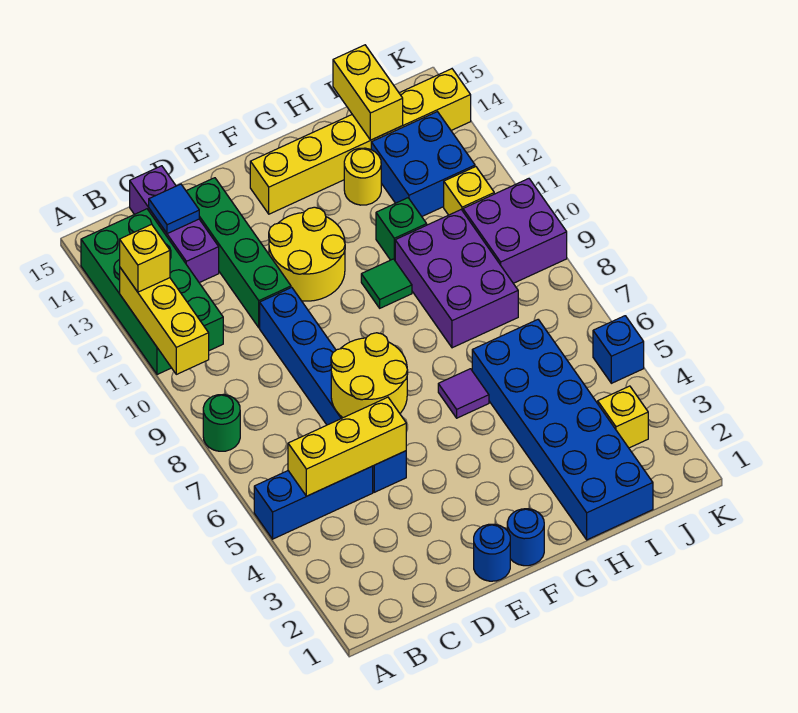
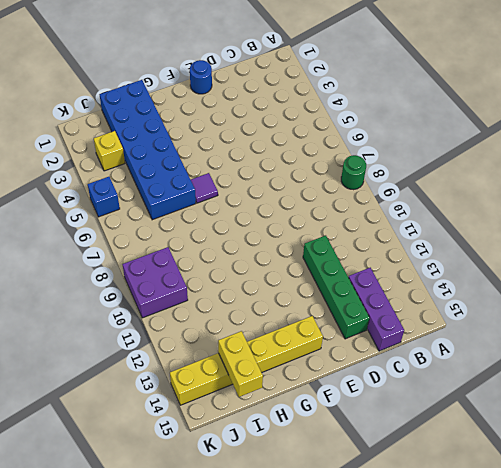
none -> blue brick A5:C5 level 1
none -> green brick A11:B14 level 1
none -> blue brick D5:D10 level 1

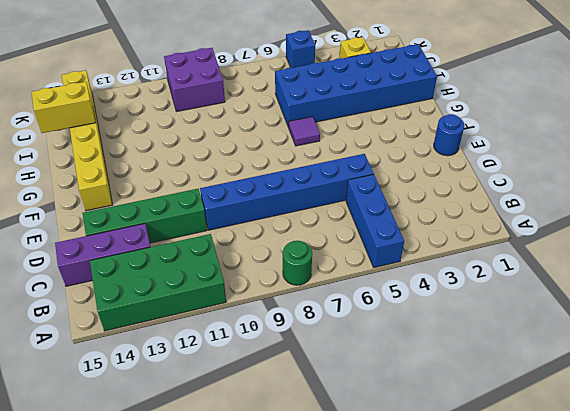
none -> yellow round brick E11:F12 level 1
none -> blue round brick F1 level 1
none -> green tile G10 level 1

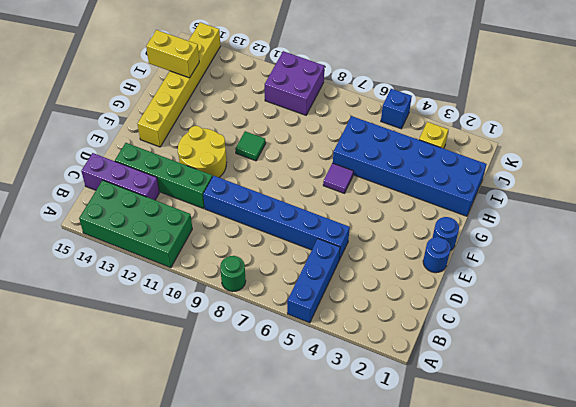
none -> purple brick H8:I10 level 1
none -> green brick H11 level 1
none -> yellow round brick H13 level 1

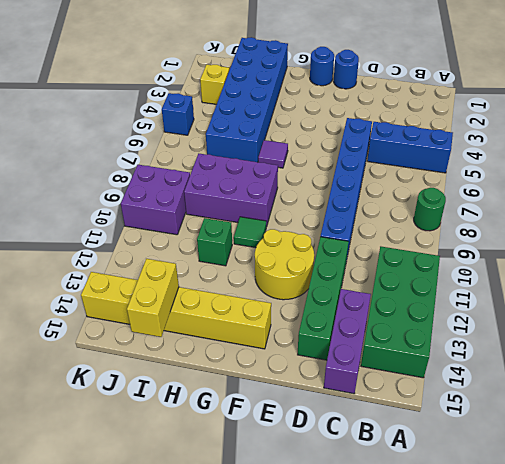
purple brick G8:I9 level 1 -> purple brick H8:I10 level 1
none -> yellow round brick H13 level 1
none -> blue brick I12:J13 level 1
none -> yellow brick J11 level 1

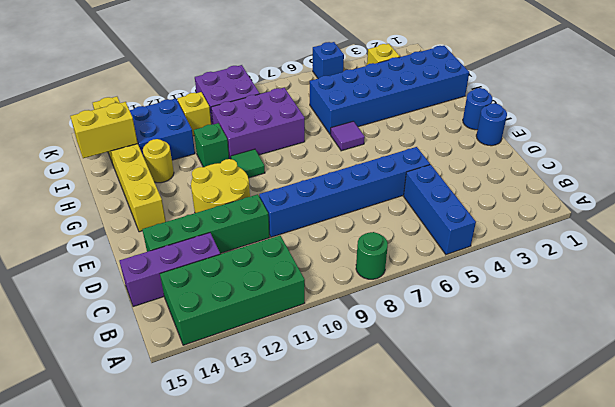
none -> yellow brick A10:A12 level 2
none -> yellow brick B5:D5 level 2
none -> blue tile C14 level 2

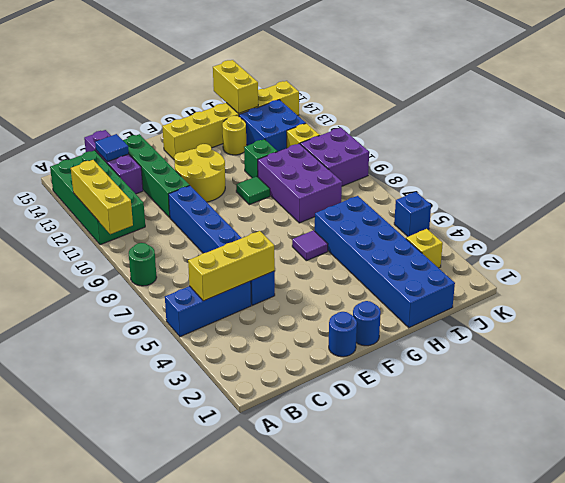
none -> yellow round brick D6:E7 level 2
none -> yellow brick A12 level 3

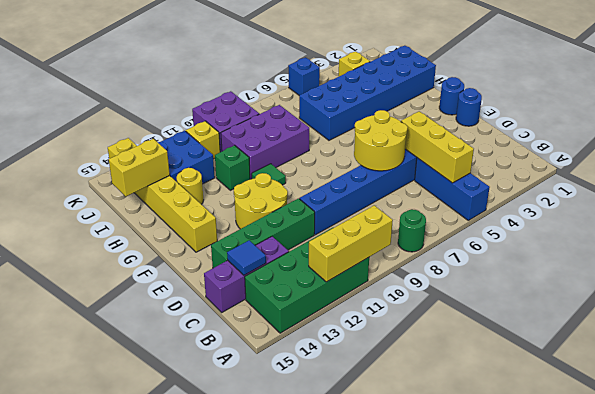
none -> purple tile G6 level 1
none -> yellow brick A12 level 3

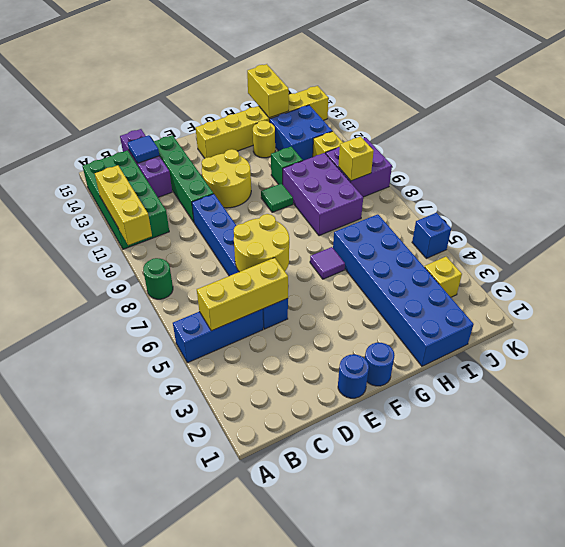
yellow brick J9 level 2 -> yellow brick A12 level 3

